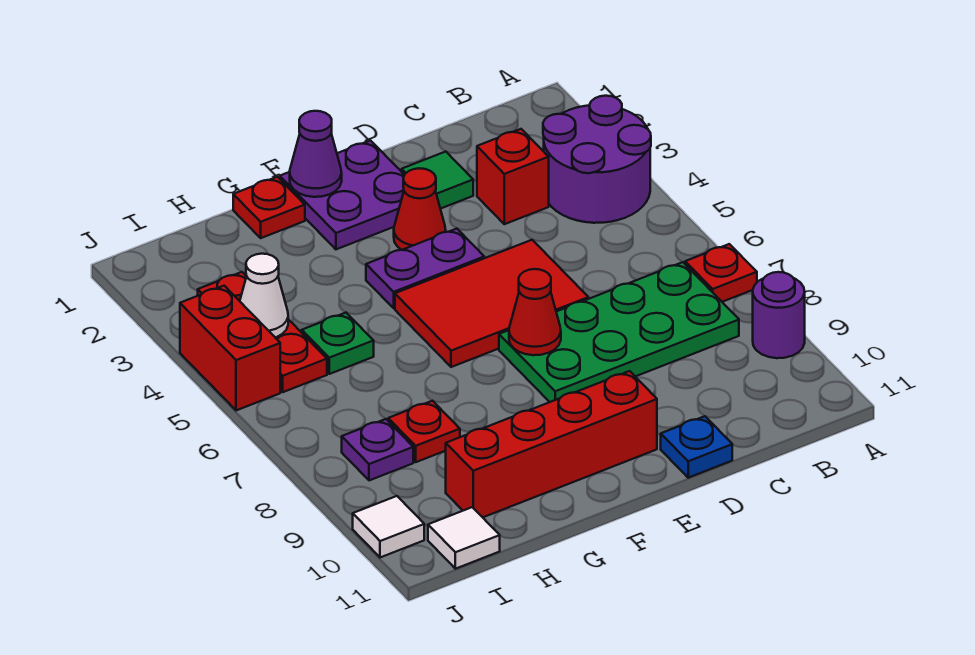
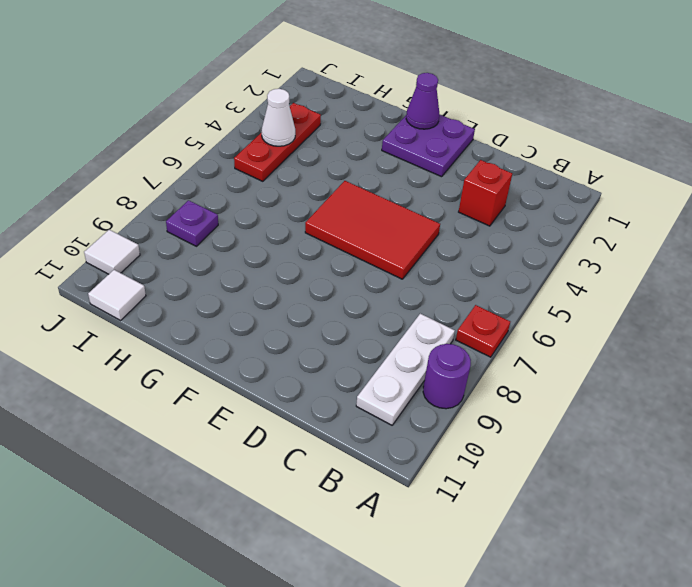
white plate B8:B10 level 1 -> green plate B7:E8 level 1
none -> purple round brick A3:B4 level 1
none -> green tile D2 level 1
none -> blue plate D11 level 1

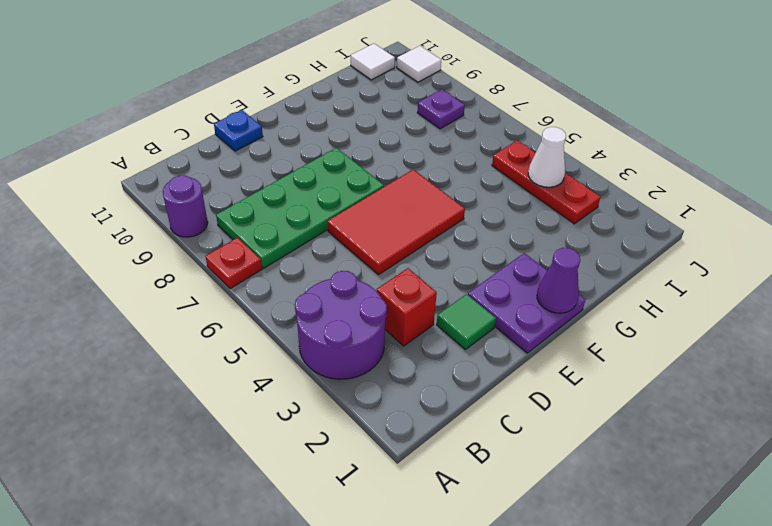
none -> red cone E3 level 1
none -> purple plate E4:F4 level 1
none -> red brick E10:H10 level 1

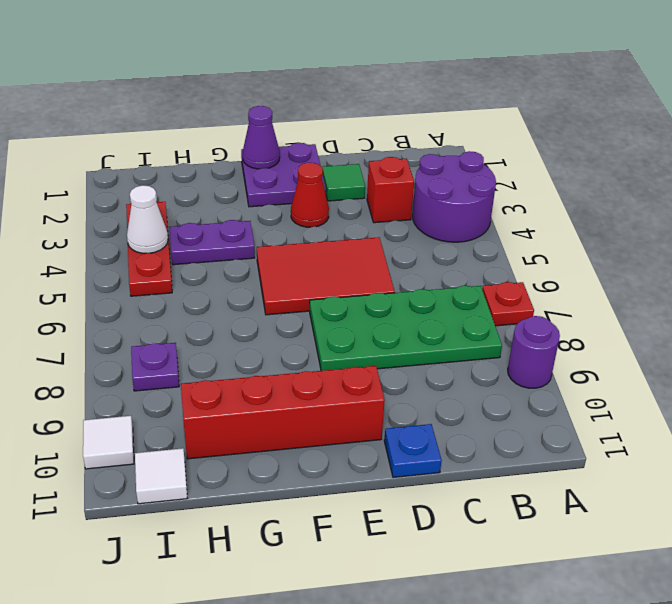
purple plate G4:H4 level 1 -> purple plate E4:F4 level 1
none -> red plate G1 level 1
none -> green plate H5 level 1
none -> red plate H8 level 1

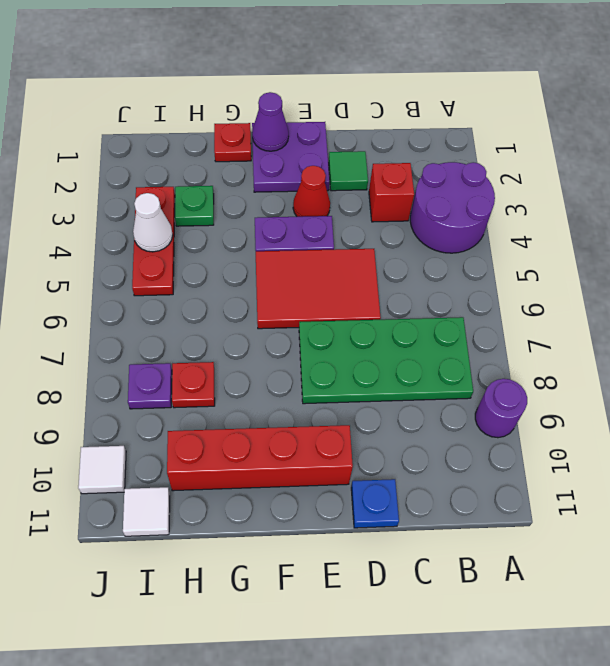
green plate H3 level 1 -> green plate H5 level 1
none -> red plate A7 level 1
none -> red brick J4:J5 level 1
none -> red cone E7 level 2

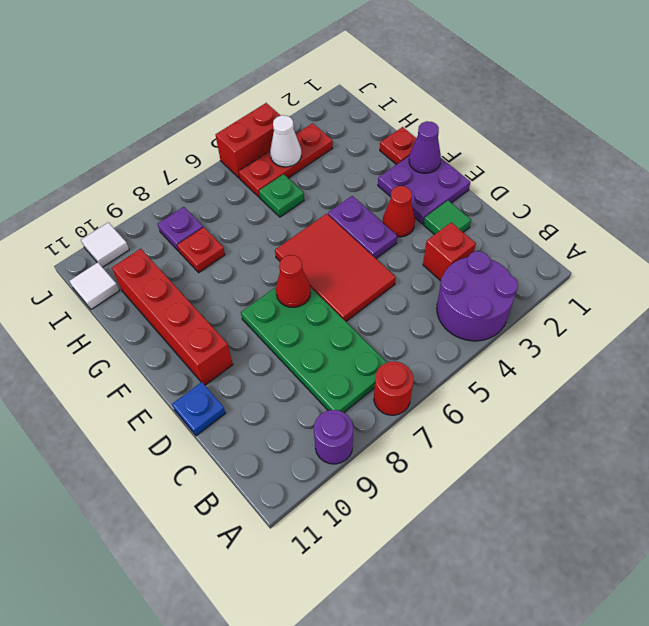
red round brick A7 level 1 -> red plate A7 level 1

